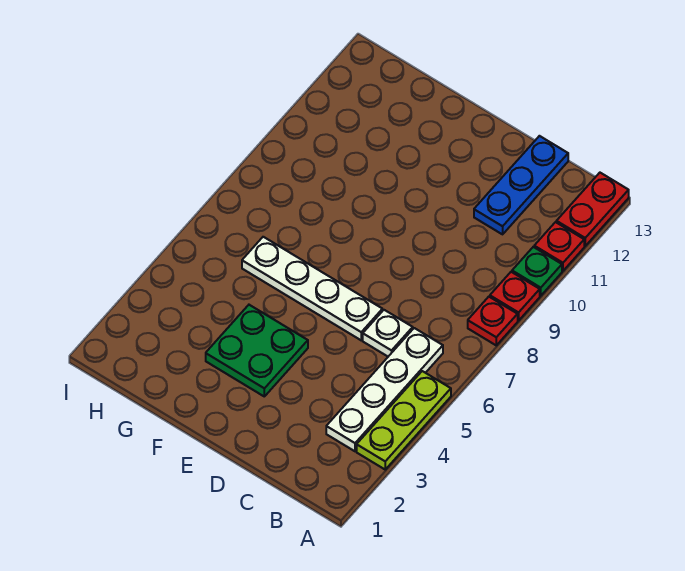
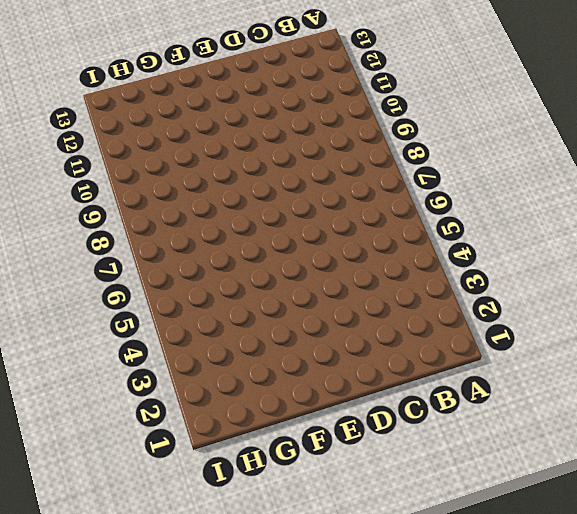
none -> lime plate A3:A5 level 1
none -> red plate A8 level 1

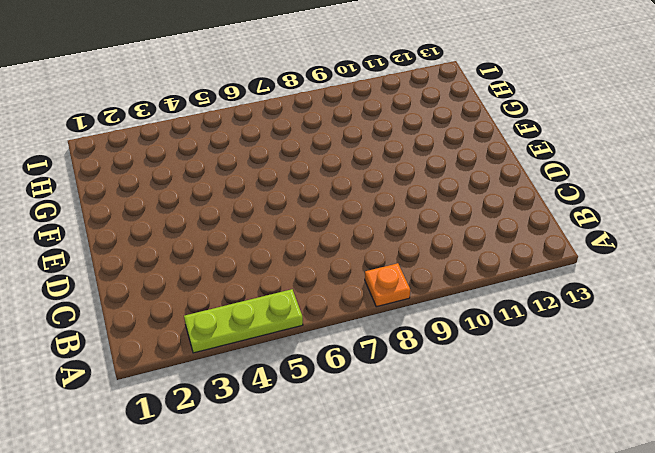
orange plate A8 level 1 -> red plate A8 level 1
none -> red plate A9 level 1
none -> green plate A10 level 1

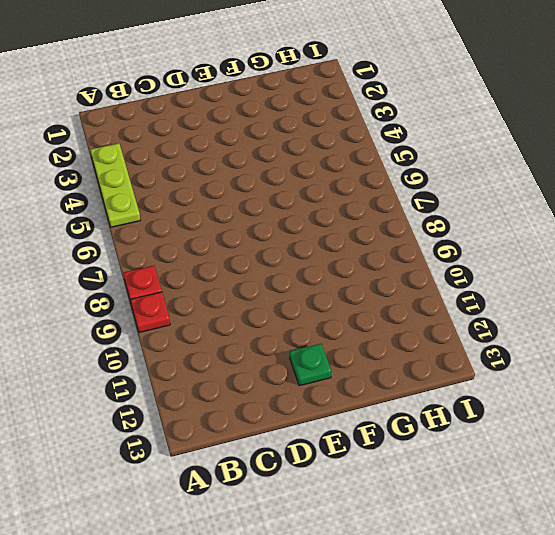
green plate E12 level 1 -> green plate A10 level 1
none -> red plate A11 level 1
none -> red plate A12:A13 level 1

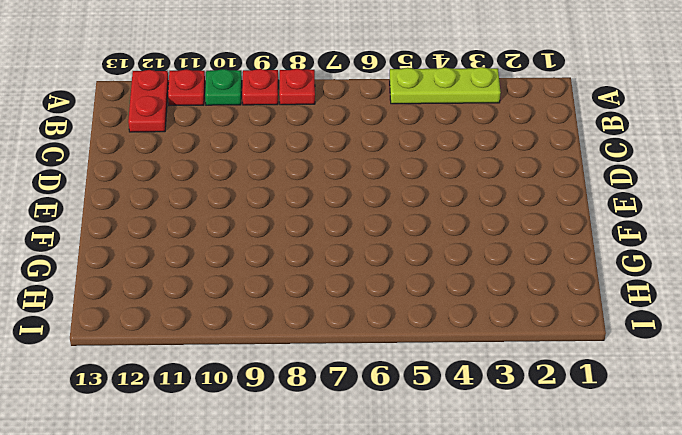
red plate A12:B12 level 1 -> red plate A12:A13 level 1
none -> white plate B3:B6 level 1
none -> white plate C6 level 1

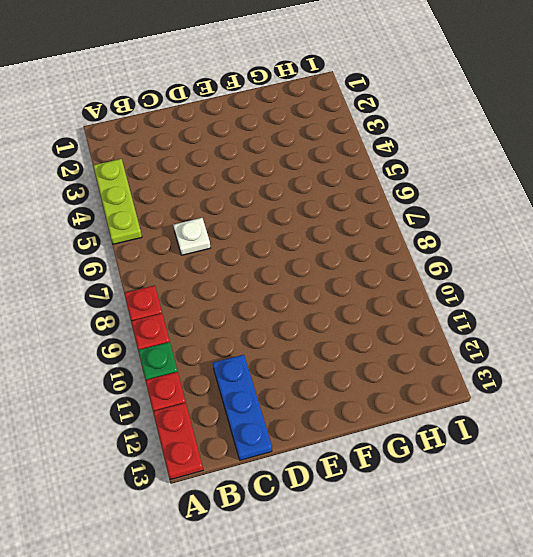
none -> white plate B3:B6 level 1
none -> white plate D6:G6 level 1

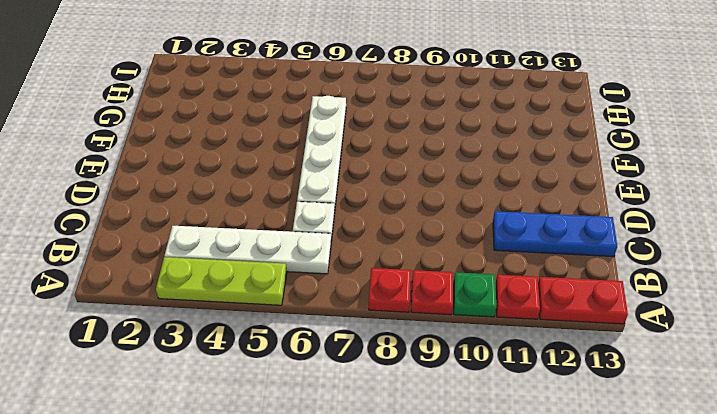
none -> green plate E3:F4 level 1

